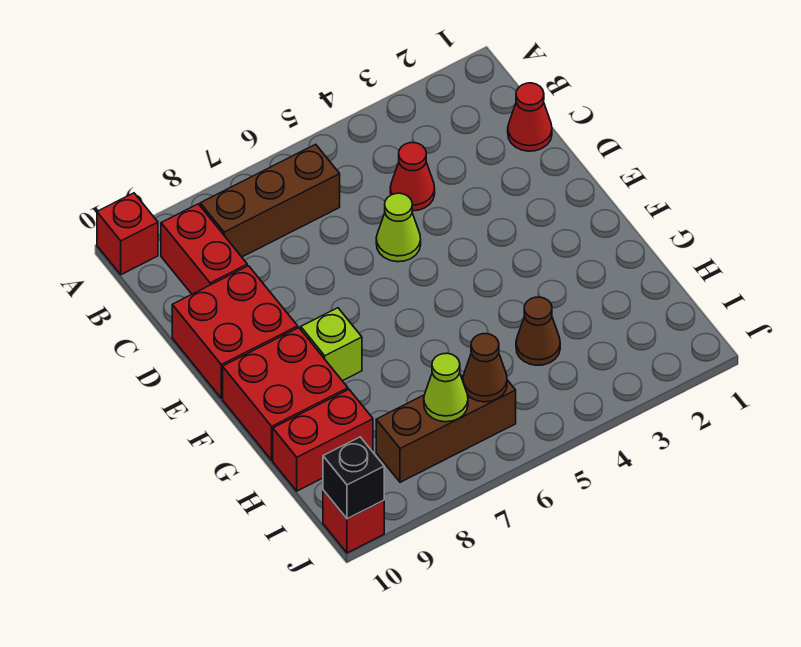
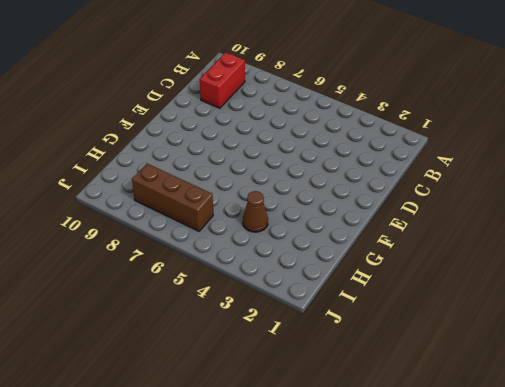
none -> red brick A10 level 1
none -> brown brick B6:B8 level 1
none -> red cone C1 level 1

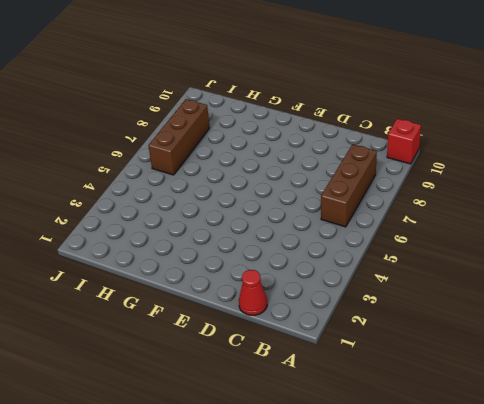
none -> red brick B9:C9 level 1
none -> red cone C4 level 1
none -> lime cone D5 level 1

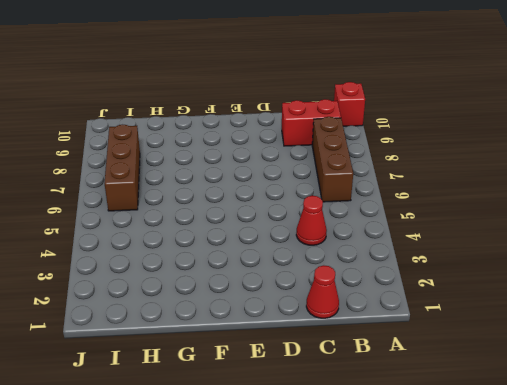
none -> lime cone D5 level 1
none -> red brick D9:E10 level 1
none -> lime brick F8 level 1

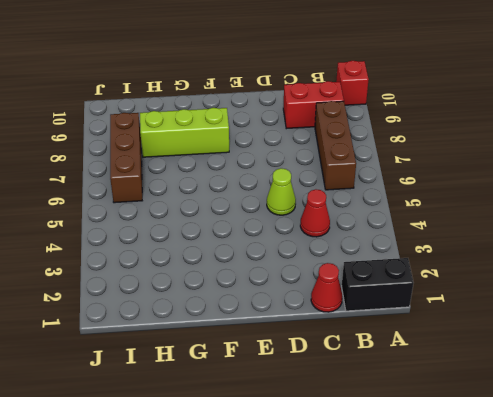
black brick A1:B1 level 1 -> none
lime brick F8:H8 level 1 -> lime brick F8 level 1
none -> red brick D9:E10 level 1
none -> red brick F9:G10 level 1
none -> brown cone H4 level 1

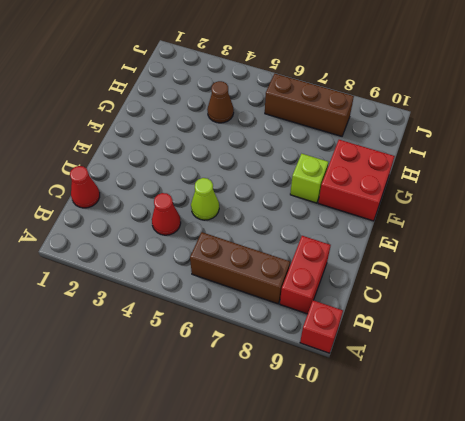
none -> red brick D9:E10 level 1
none -> red brick H9:H10 level 1
none -> red brick J10 level 1

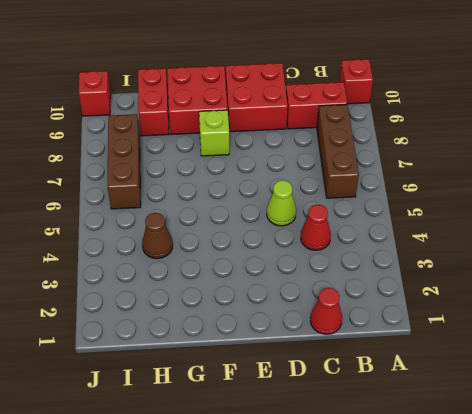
none -> brown cone I6 level 2
none -> lime cone I7 level 2
none -> black brick J10 level 2

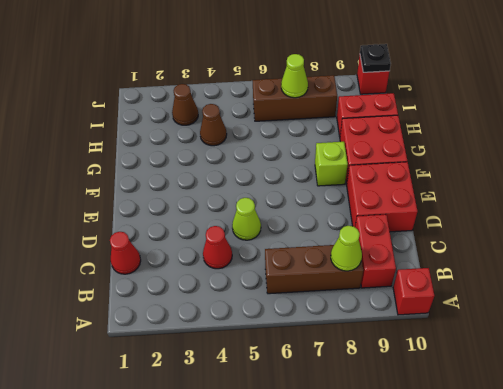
lime cone B8 level 2 -> none
brown cone I3 level 1 -> brown cone I6 level 2
black plate J10 level 2 -> black brick J10 level 2

